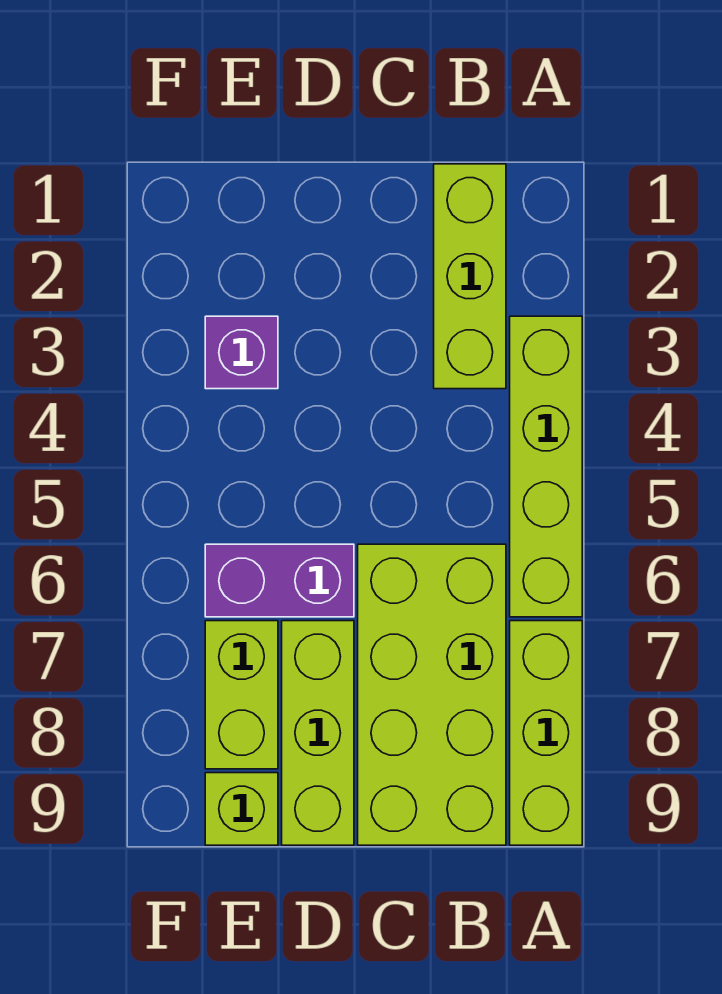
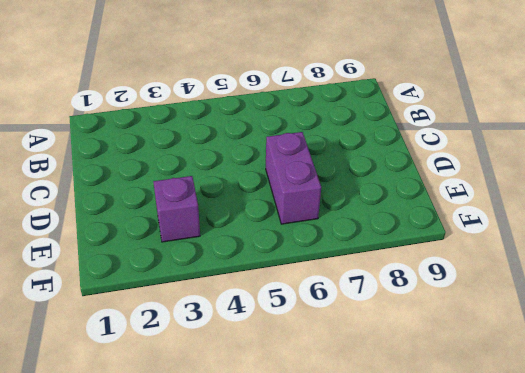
none -> lime brick A3:A6 level 1
none -> lime brick A7:A9 level 1

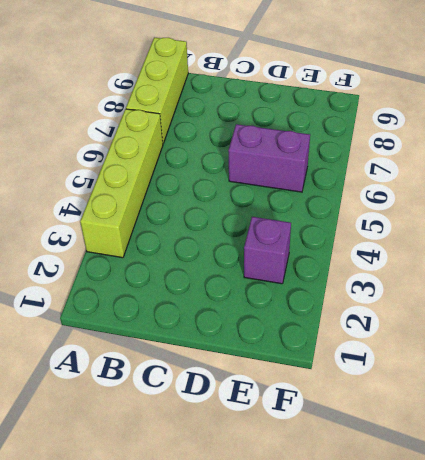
none -> lime brick B1:B3 level 1
none -> lime brick B6:C9 level 1

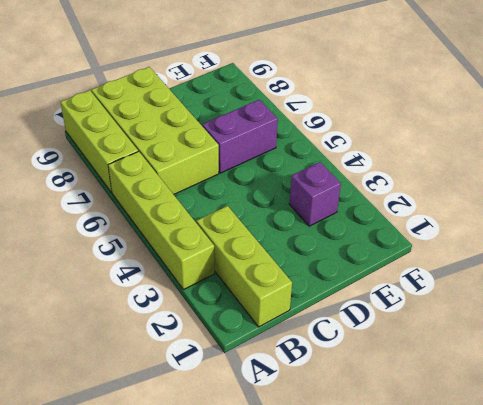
none -> lime brick D7:D9 level 1
none -> lime brick E7:E8 level 1

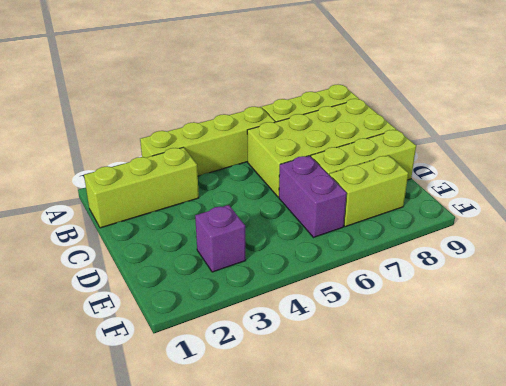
none -> lime brick E9 level 1

